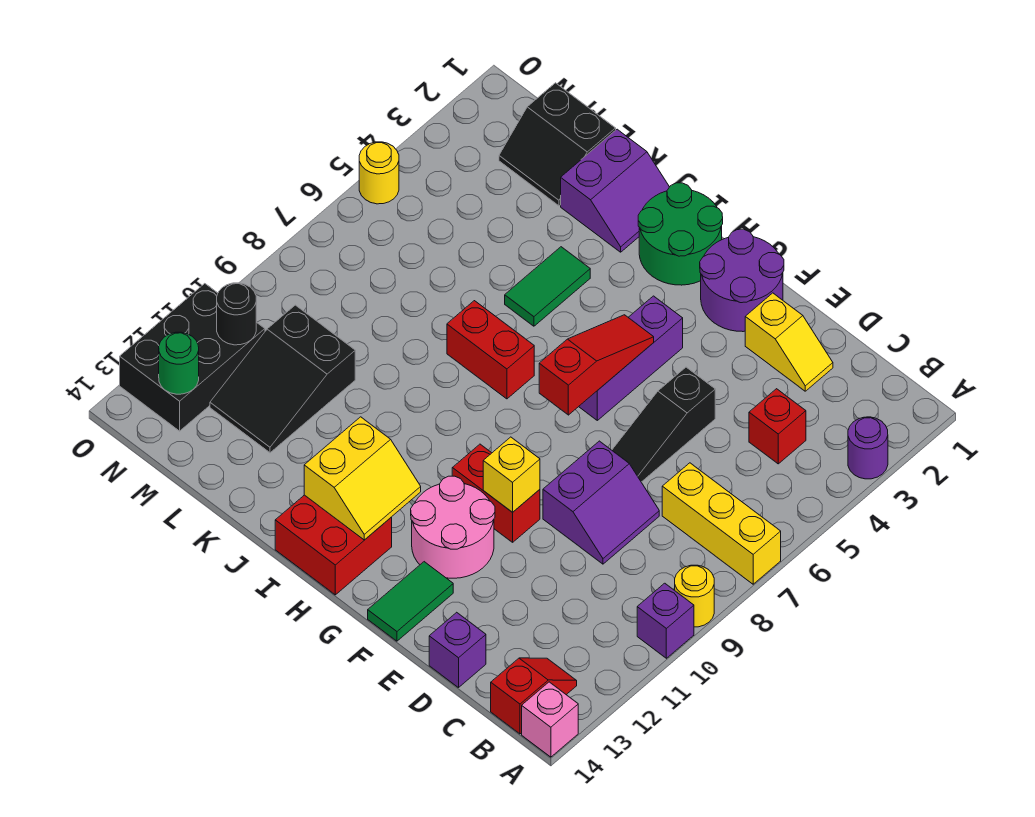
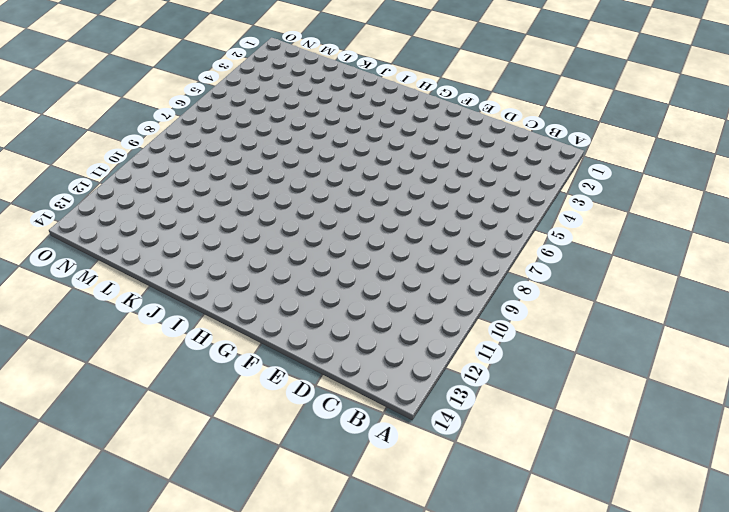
none -> purple round brick A3 level 1
none -> yellow brick A7:C7 level 1
none -> yellow round brick A9 level 1
none -> purple brick A10 level 1

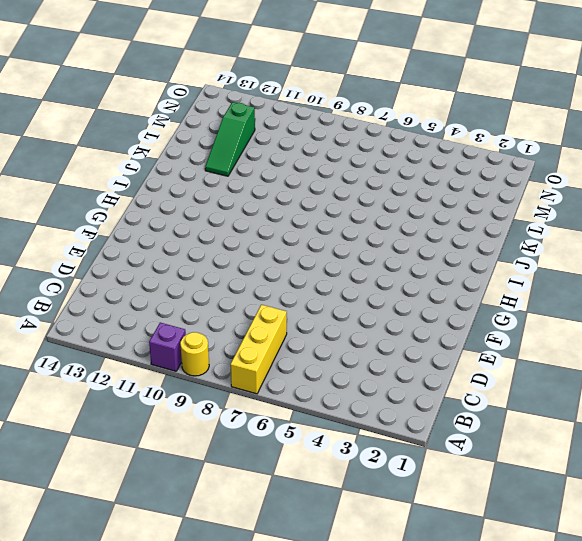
green slope K12:M12 level 1 top M -> black slope L10:M12 level 1 top 10
none -> purple round brick A3 level 1
none -> pink brick A14 level 1
none -> red slope B13:B14 level 1 top 14
none -> red brick C4 level 1

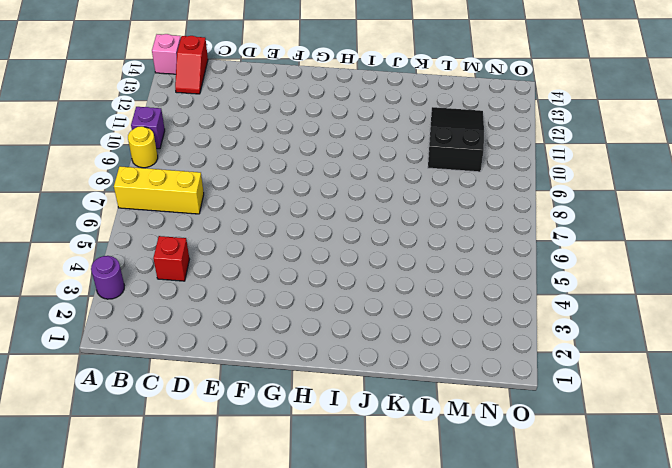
none -> yellow slope D2:E2 level 1 top E
none -> purple slope D8:E9 level 1 top E
none -> purple brick D14 level 1
none -> black slope E5:E7 level 1 top 5

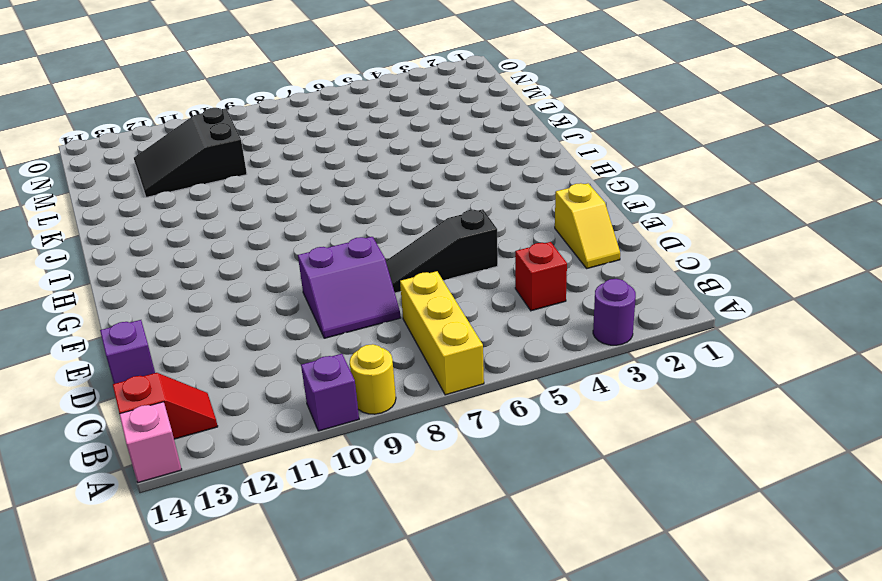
none -> purple round brick F1:G2 level 1
none -> red brick F10:G10 level 1
none -> pink round brick F11:G12 level 1
none -> green tile F13:F14 level 1

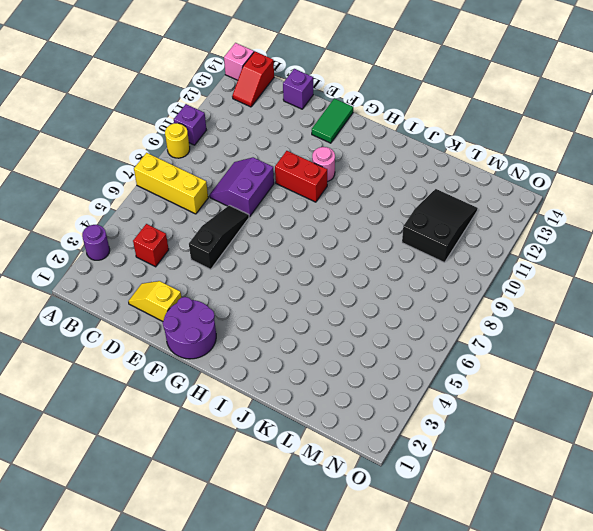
pink round brick G11 level 1 -> pink round brick F11:G12 level 1
none -> purple brick G4:G6 level 1
none -> green round brick H1:I2 level 1
none -> red brick H13:I14 level 1
none -> red brick I7:J7 level 1

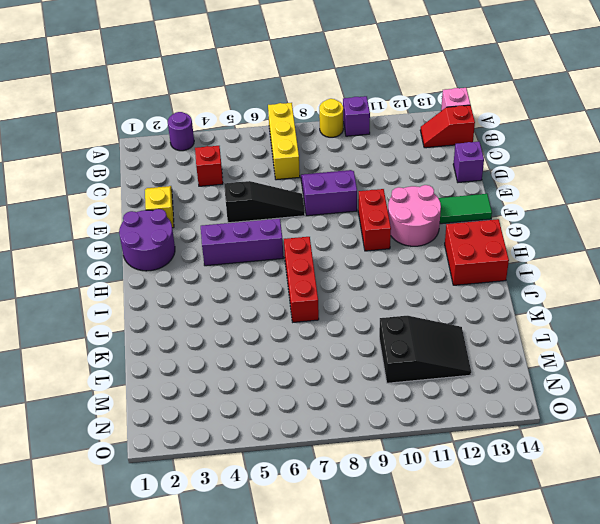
red brick H7:J7 level 1 -> red brick I7:J7 level 1
none -> green round brick H1:I2 level 1
none -> purple slope J1:K2 level 1 top K
none -> green tile J4:J5 level 1
none -> black slope L1:M2 level 1 top 1

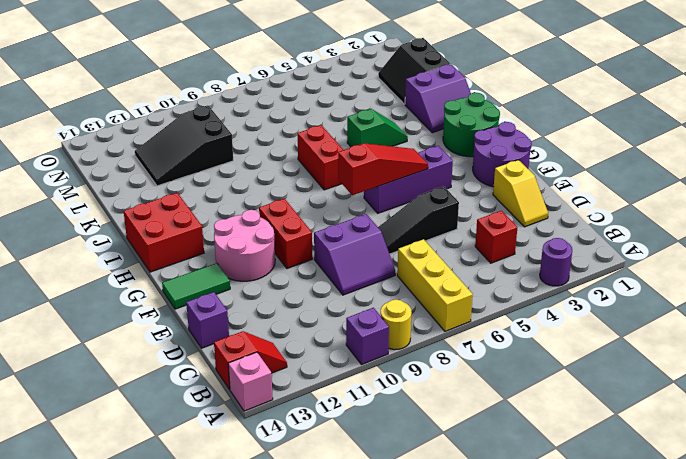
green slope J4:J5 level 1 top 5 -> green tile J4:J5 level 1
none -> black brick N11:O13 level 1
none -> yellow round brick O5 level 1
none -> yellow brick F10 level 2
none -> yellow slope H12:I13 level 2 top I

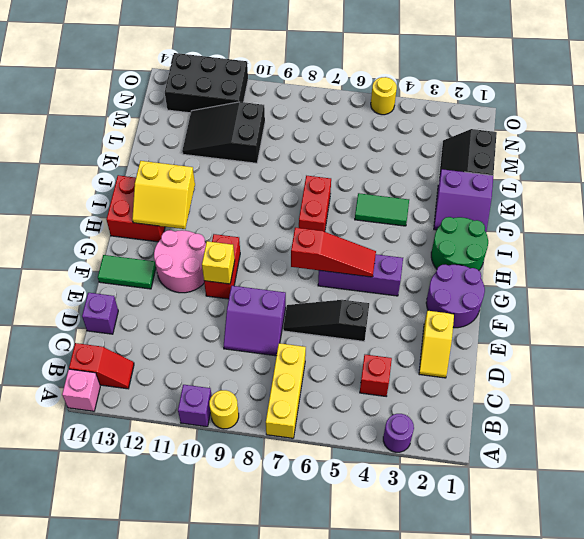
none -> black round brick N11 level 2
none -> green round brick N13 level 2

